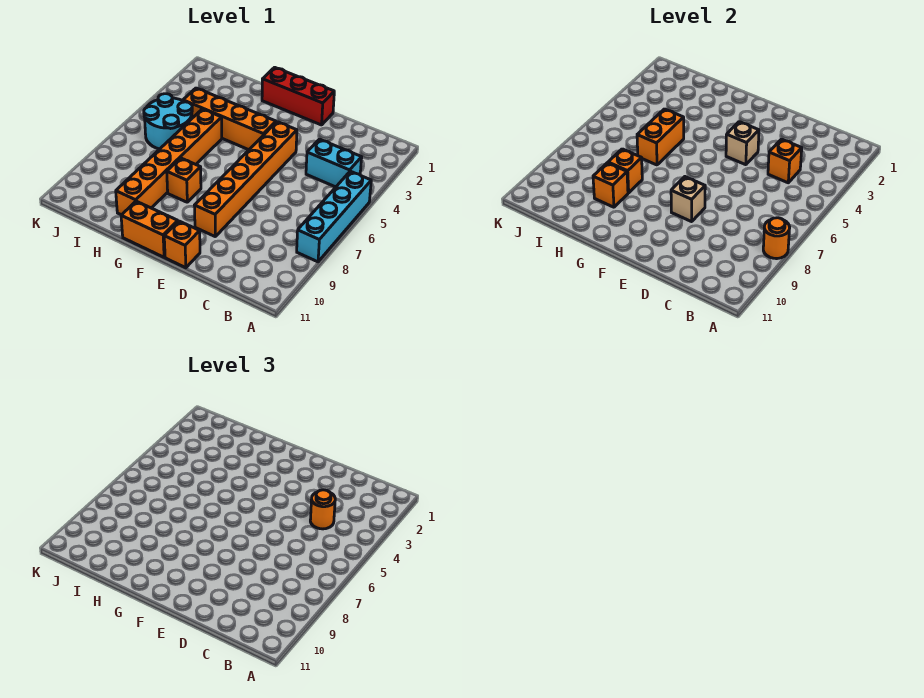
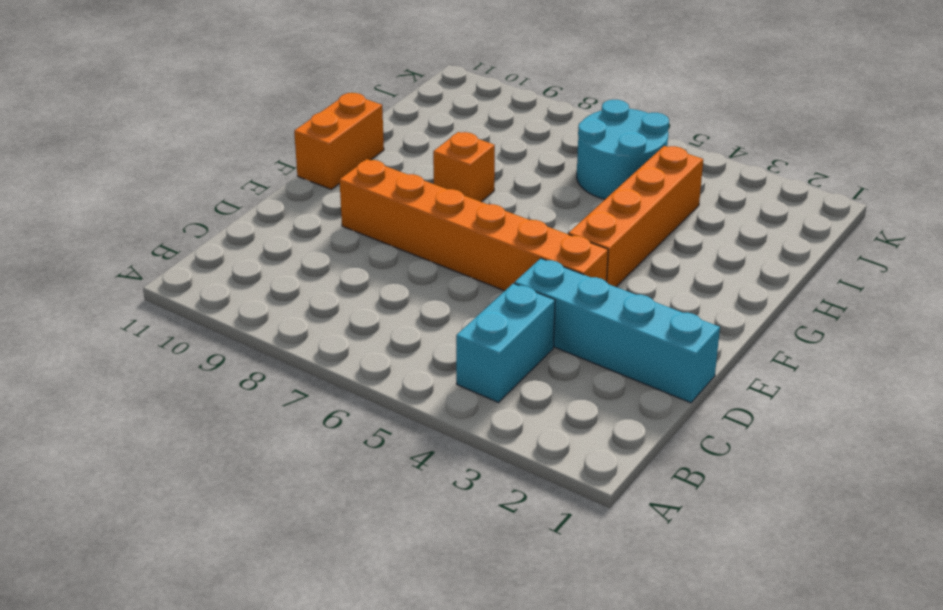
cyan brick D1:D4 level 1 -> cyan brick A5:A8 level 1
none -> red brick E1:G1 level 1
none -> orange brick E11 level 1
none -> orange brick H5:H10 level 1

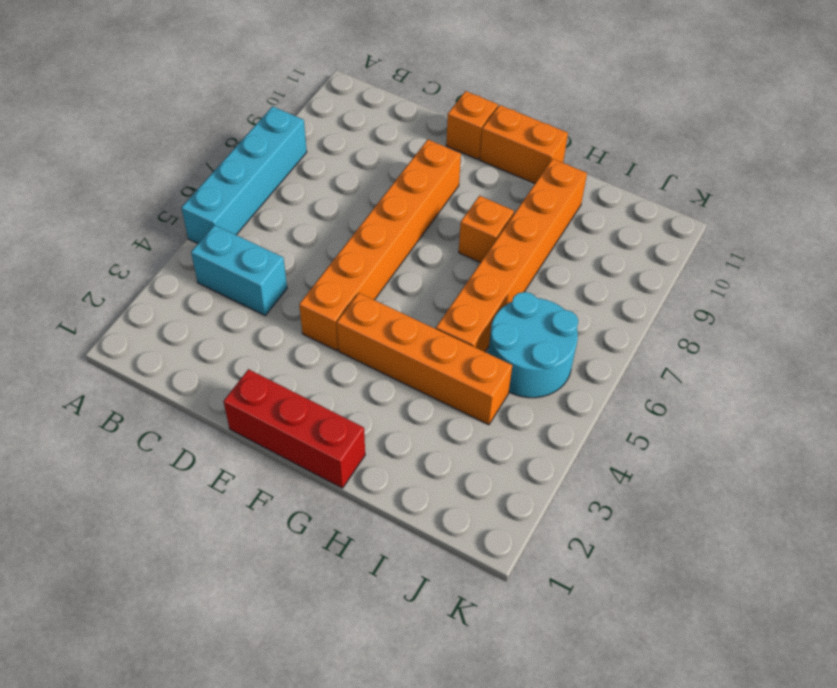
none -> orange round brick A8 level 2
none -> orange brick C4 level 2
none -> tan brick E4 level 2

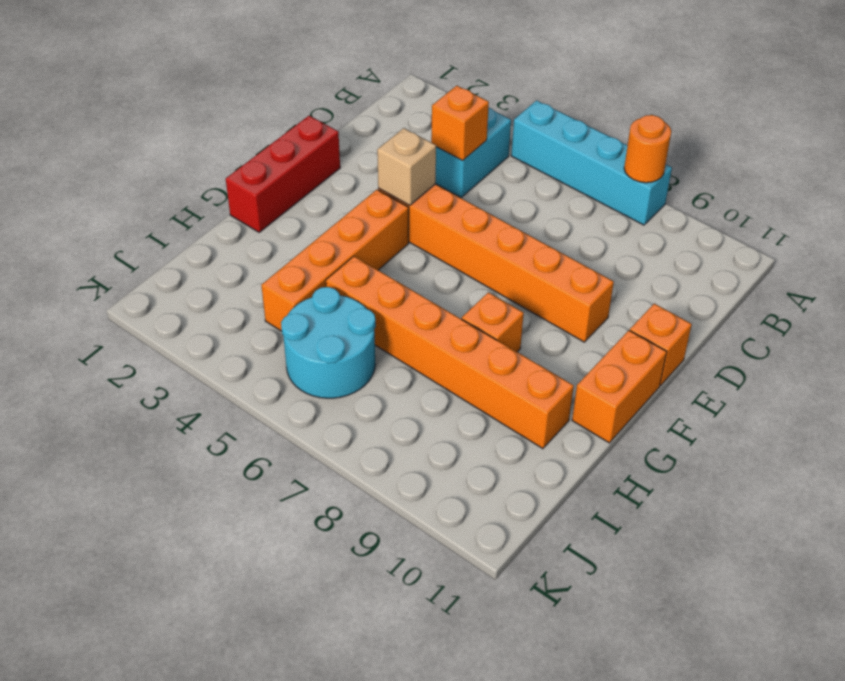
none -> tan brick E8 level 2
none -> orange brick H5:H6 level 2
none -> orange brick H8 level 2

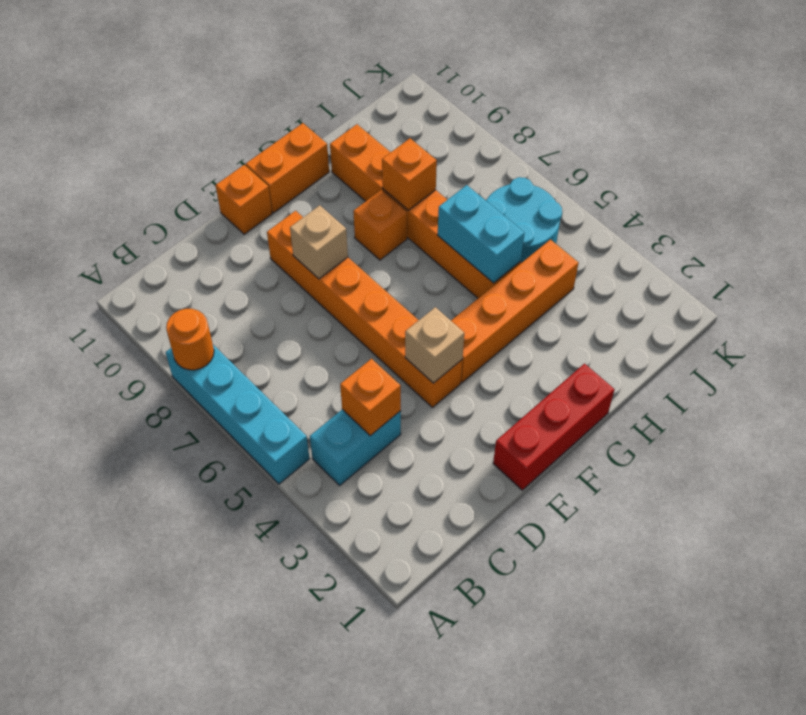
cyan brick H5:H6 level 2 -> orange brick H5:H6 level 2
none -> orange brick H9 level 2
none -> orange round brick C4 level 3

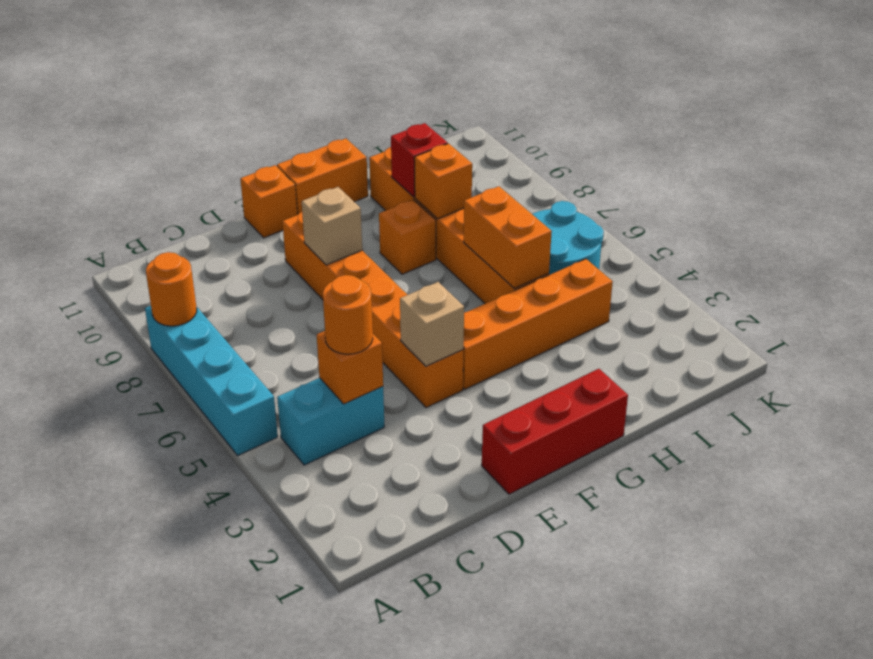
red brick H9 level 2 -> orange brick H9 level 2

